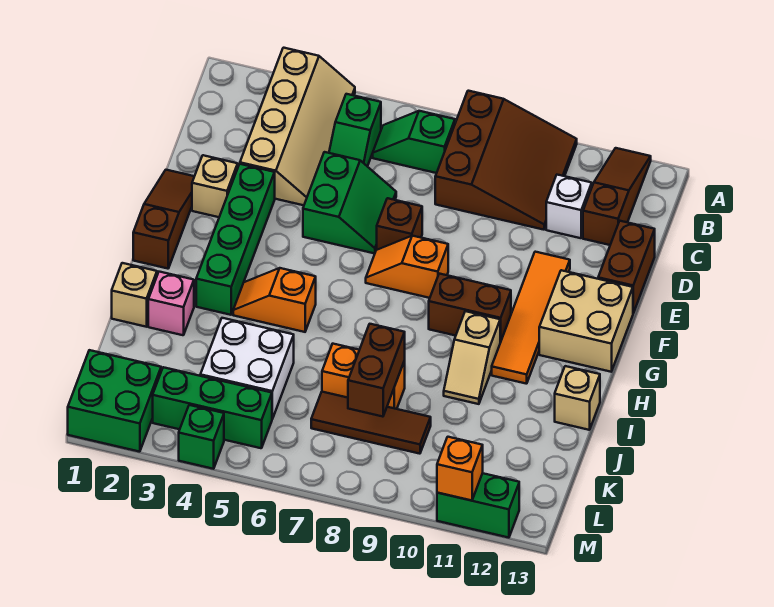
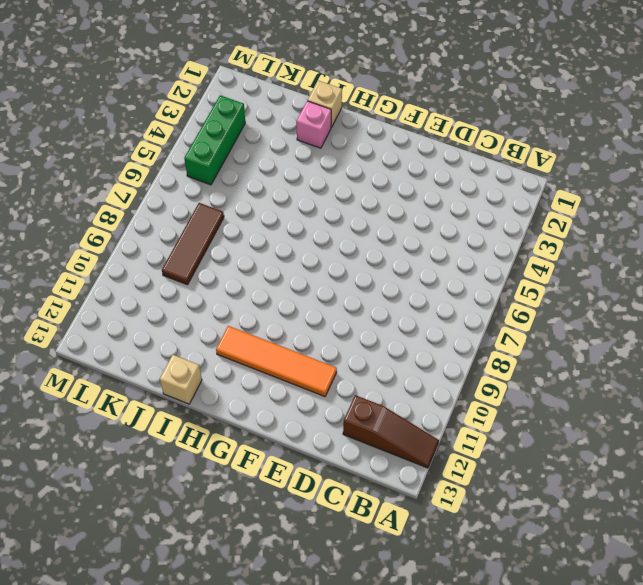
none -> tan slope A3:D4 level 1 top 3
none -> brown slope A8:C10 level 1 top 8
none -> green slope B5:C5 level 1 top B
none -> green slope B6:B7 level 1 top 7

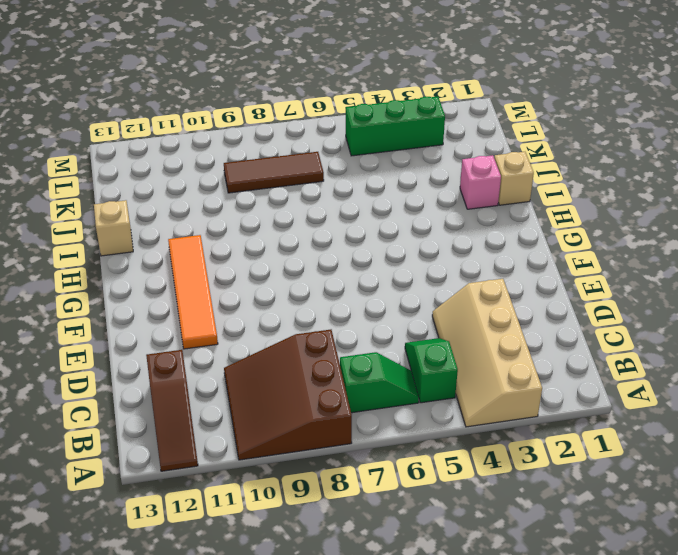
none -> white brick C11 level 1
none -> green slope D5:E6 level 1 top 5
none -> brown brick D13:E13 level 1
none -> brown slope E1:G1 level 1 top G

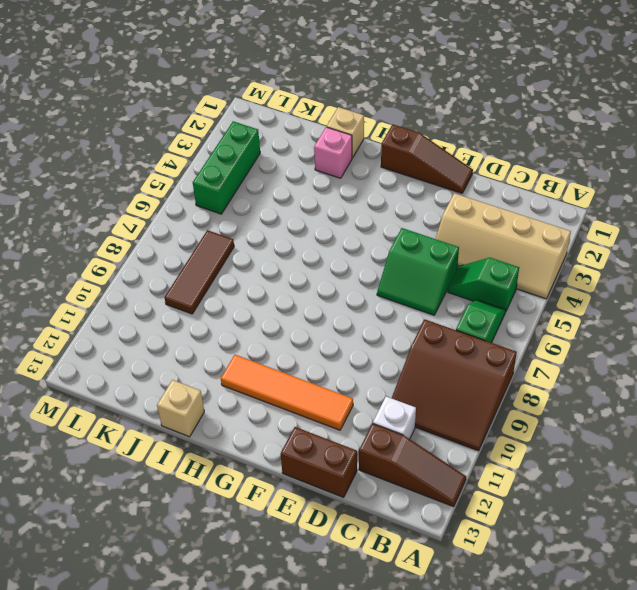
none -> tan brick E2 level 1
none -> green brick E3:H3 level 1
none -> brown brick E7 level 1
none -> orange slope F7:F8 level 1 top 8

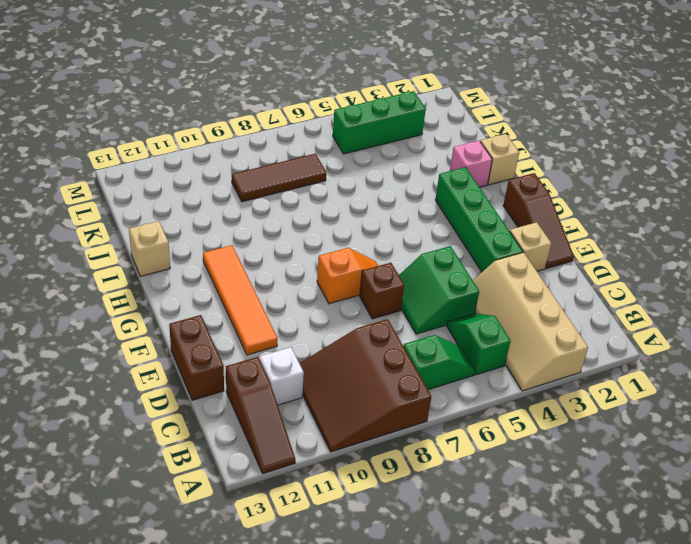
none -> tan brick F12:G13 level 1
none -> brown brick G9:G10 level 1
none -> orange slope H4:H5 level 1 top 5
none -> tan slope H10:I10 level 1 top H

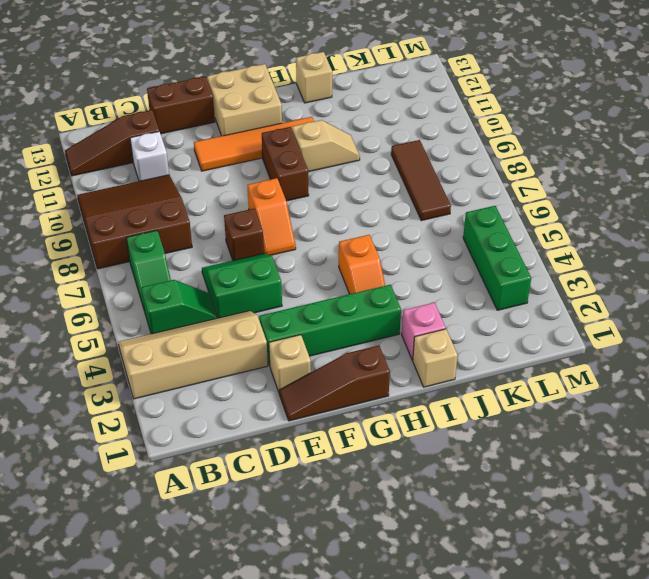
none -> white brick J4:K5 level 1
none -> orange brick J7:J8 level 1
none -> green brick L1:M2 level 1
none -> green brick M4 level 1

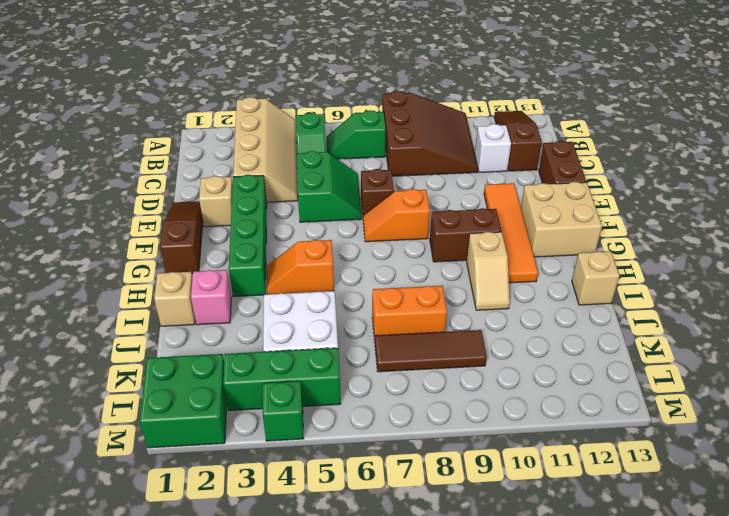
none -> green brick M11:M12 level 1
none -> brown brick J8:K8 level 2
none -> orange brick M11 level 2

